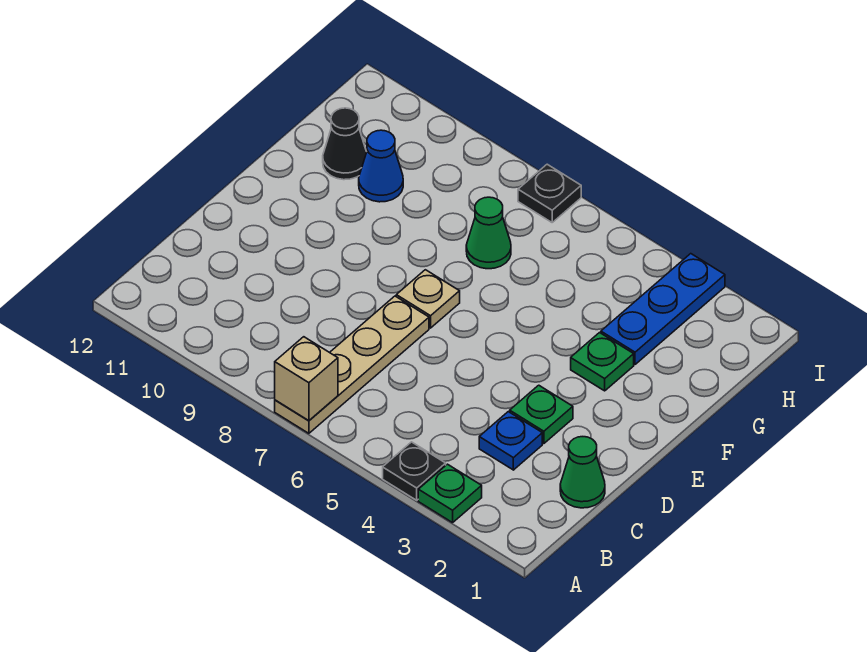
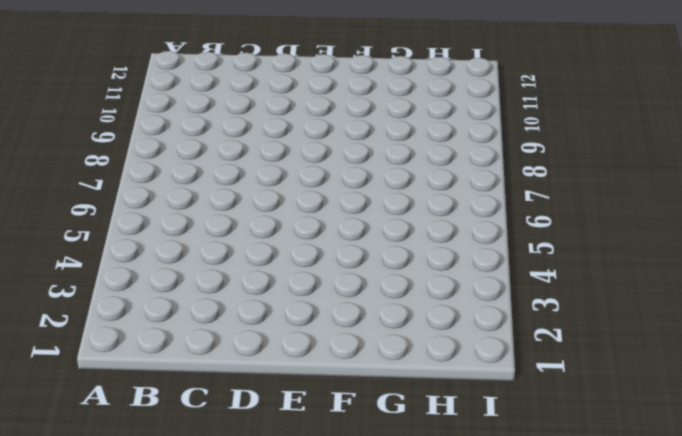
none -> green plate A3 level 1
none -> black plate A4 level 1
none -> tan plate A7:D7 level 1

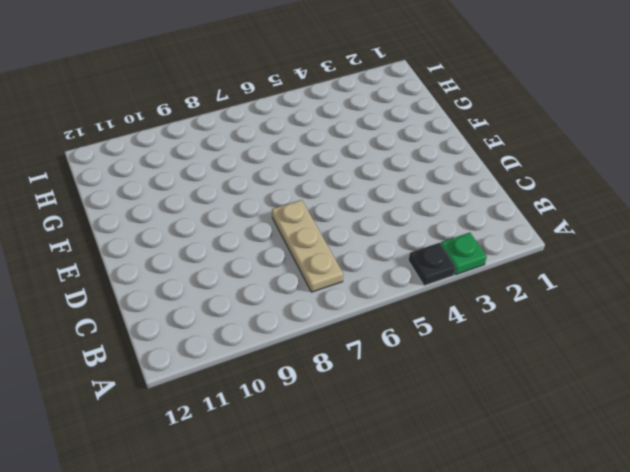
tan plate B7:D7 level 1 -> tan plate A7:D7 level 1
none -> green cone C1 level 1
none -> blue plate C3 level 1
none -> green plate D3 level 1

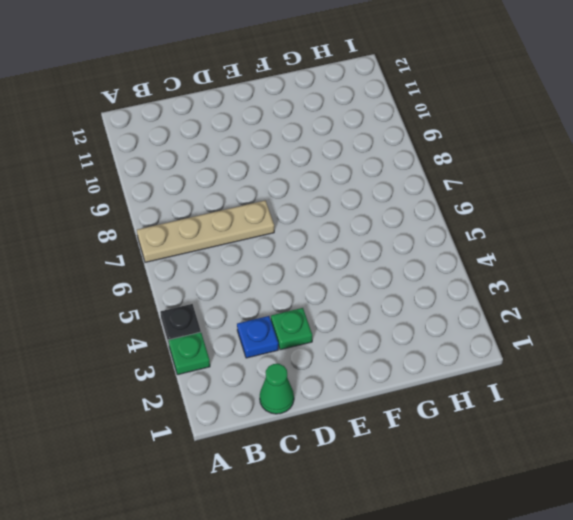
none -> tan plate E7 level 1
none -> green plate F3 level 1
none -> blue plate G3:I3 level 1

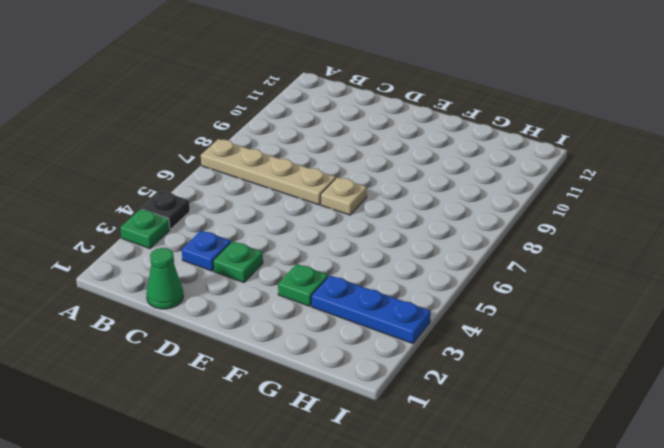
none -> green cone G7 level 1
none -> blue cone G10 level 1
none -> black cone G11 level 1

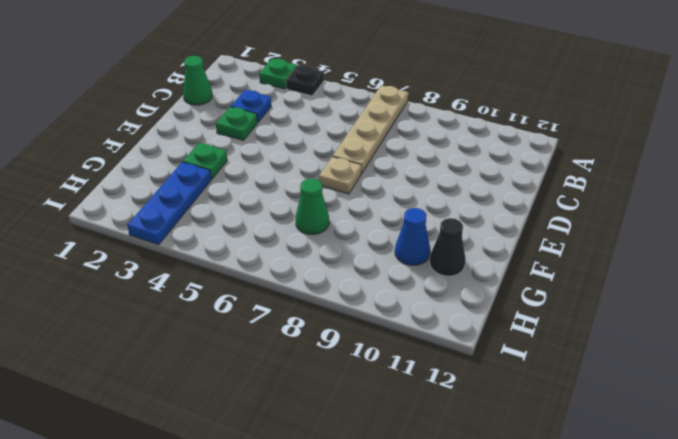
none -> black plate I7 level 1
none -> tan brick A7 level 2

